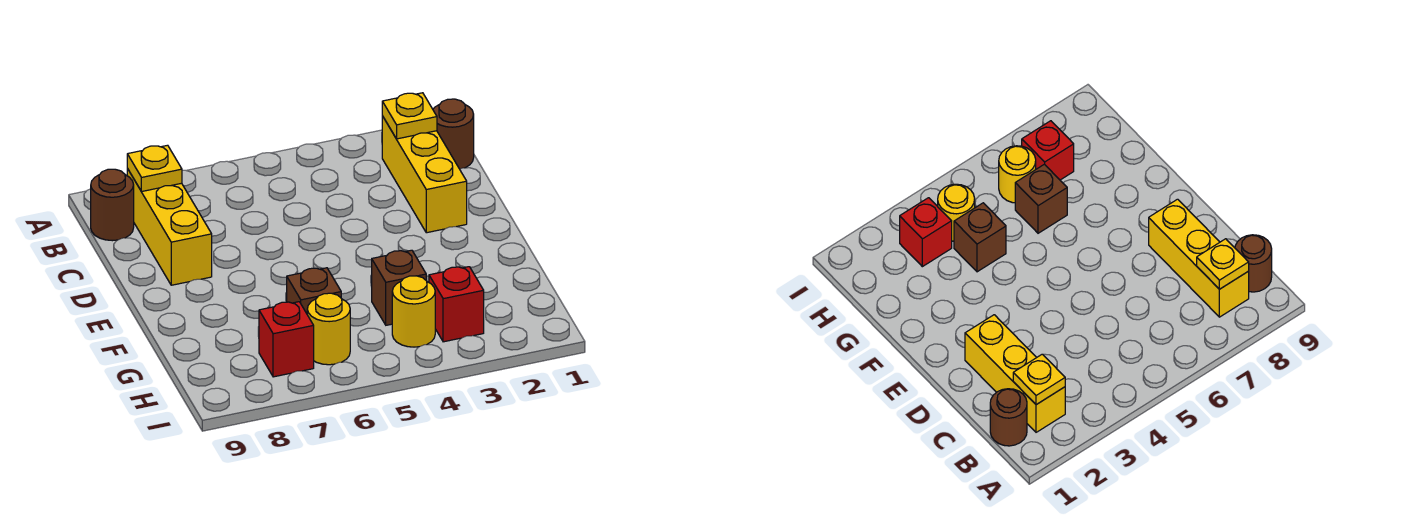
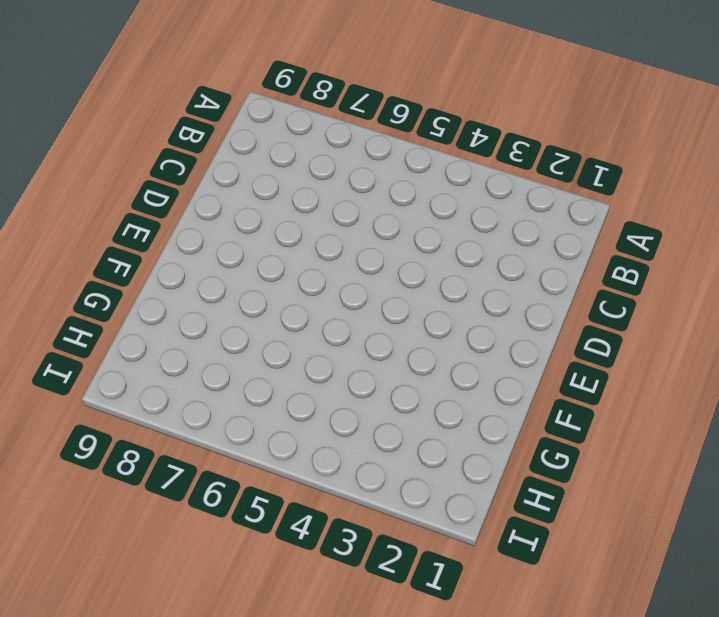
none -> brown round brick B1 level 1
none -> yellow brick B2:D2 level 1
none -> yellow brick B8:D8 level 1

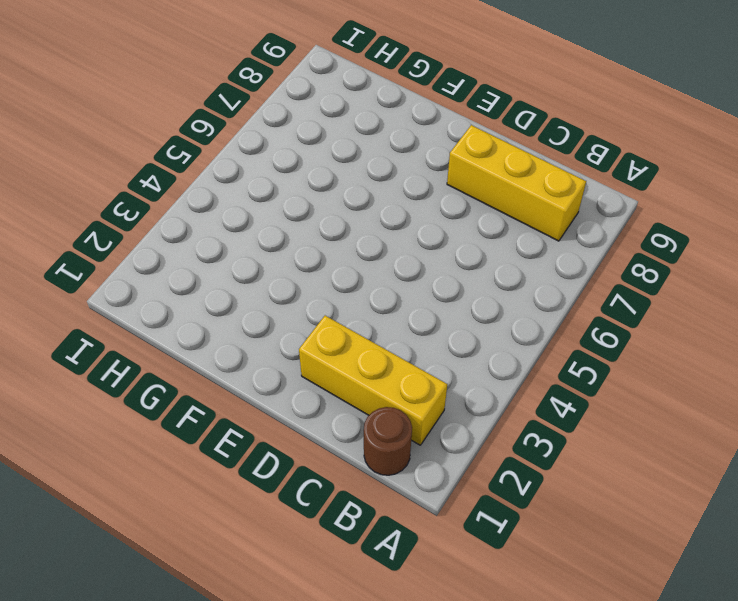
none -> brown round brick B9 level 1
none -> brown brick G4 level 1
none -> brown brick G6 level 1

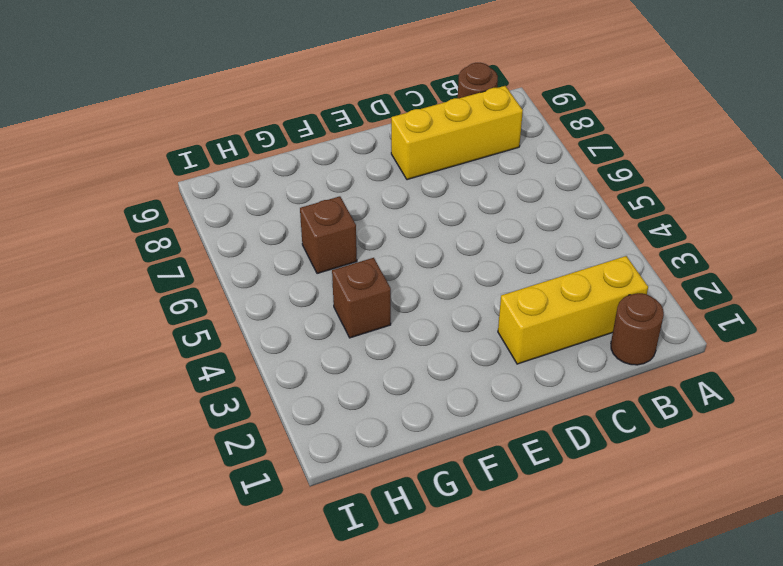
none -> red brick H3 level 1
none -> yellow round brick H4 level 1
none -> yellow round brick H6 level 1

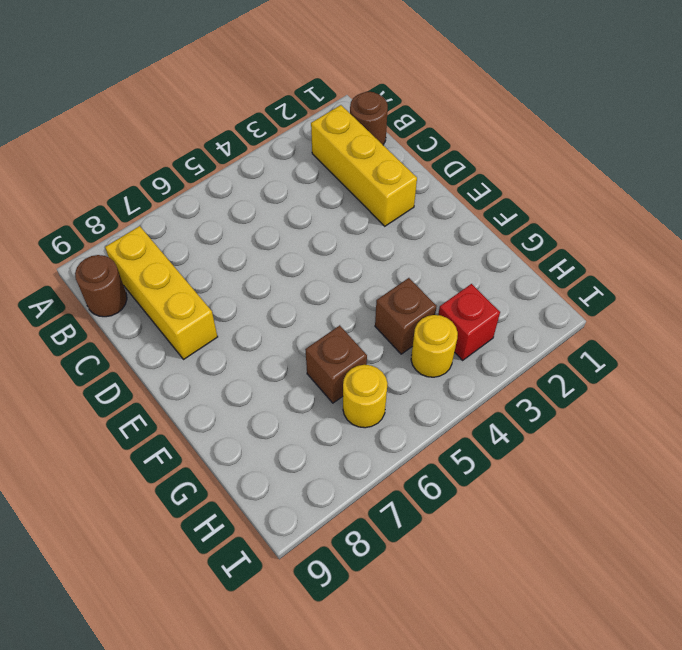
none -> red brick H7 level 1
none -> yellow plate B2 level 2
none -> yellow plate B8 level 2

